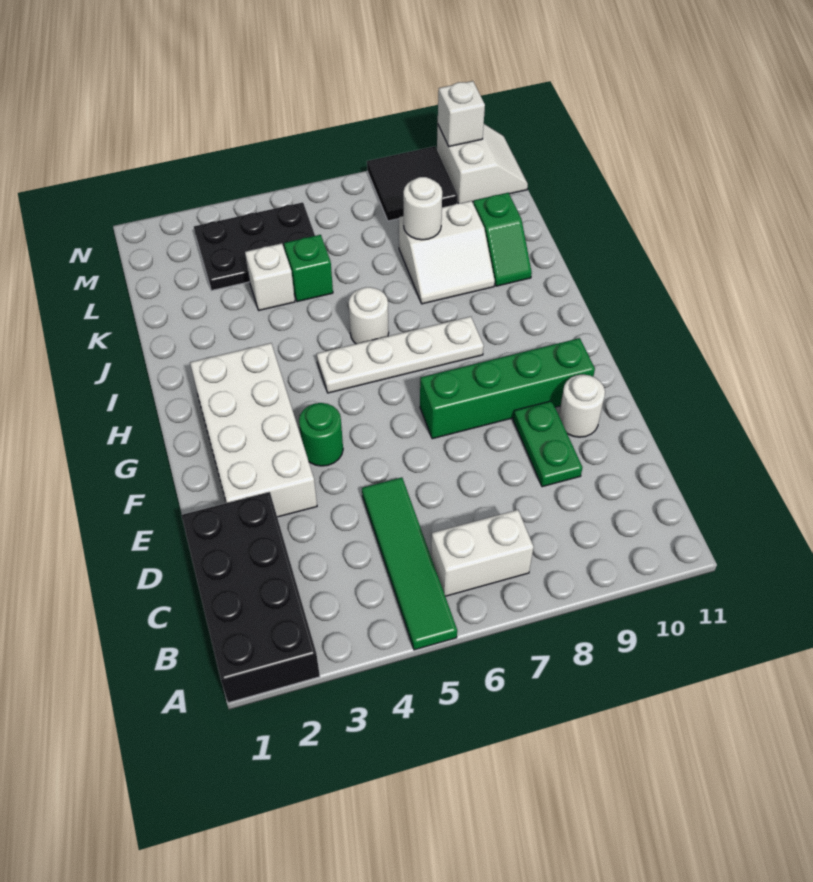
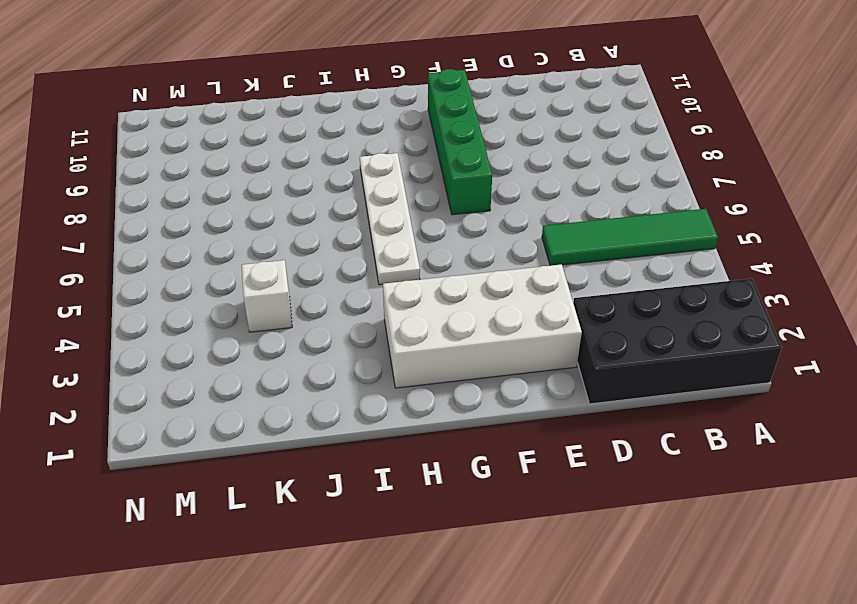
none -> white brick B6:B7 level 1
none -> green plate D9:E9 level 1
none -> white round brick E10 level 1

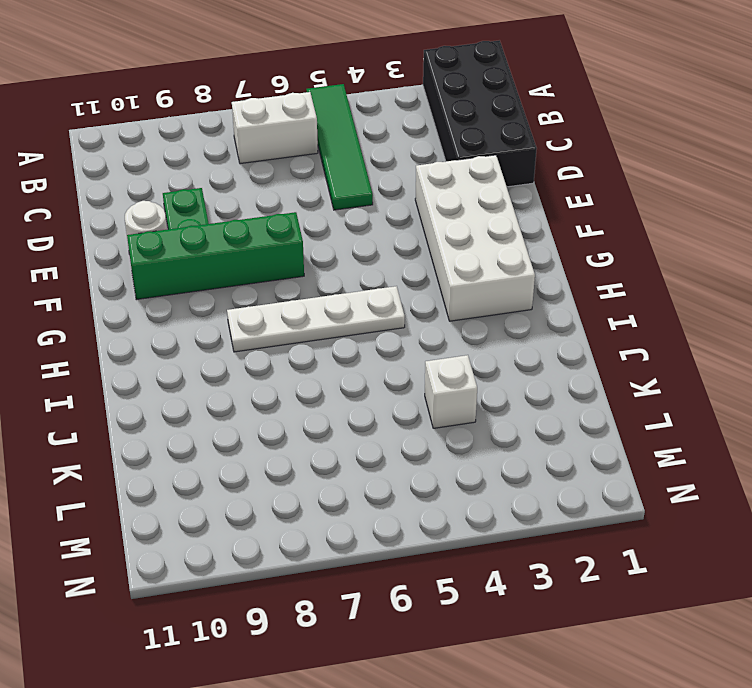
none -> green round brick F4 level 1
none -> white round brick I6 level 1
none -> white slope J8:K9 level 1 top K

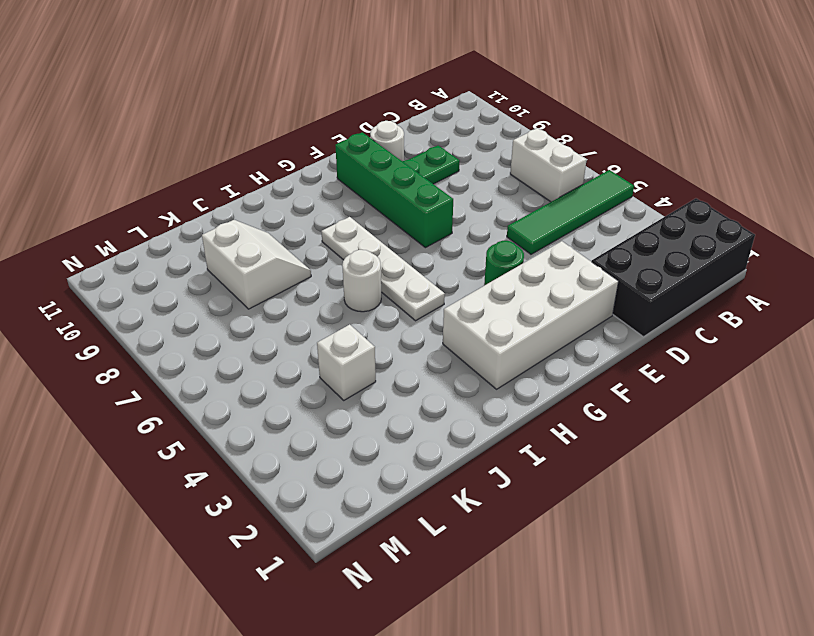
none -> green slope J10:K10 level 1 top K
none -> green brick K5 level 1
none -> black plate L3:M5 level 1

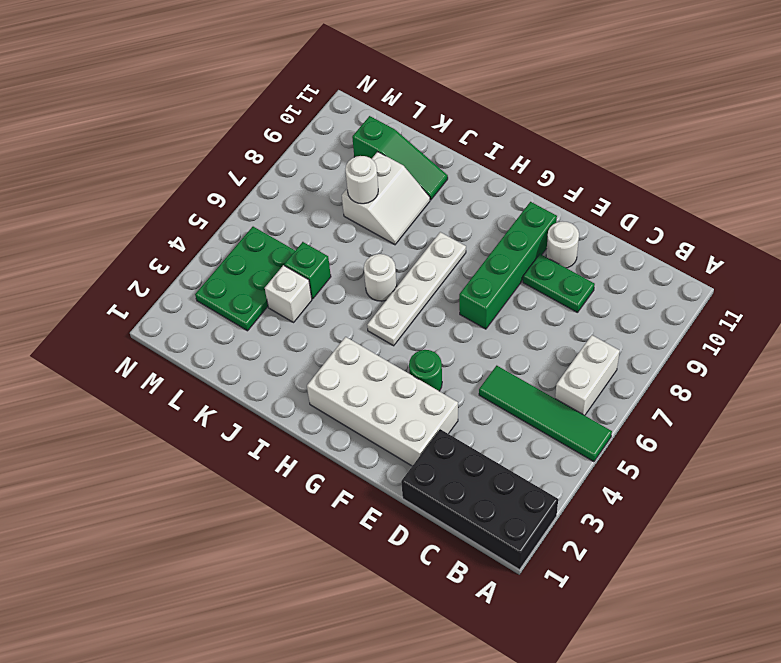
green slope J10:L10 level 1 top L -> green slope J10:K10 level 1 top K
green plate L3:M5 level 1 -> black plate L3:M5 level 1
none -> black tile M8:N9 level 1
none -> white slope M10:N11 level 1 top 10
none -> white brick N10 level 2

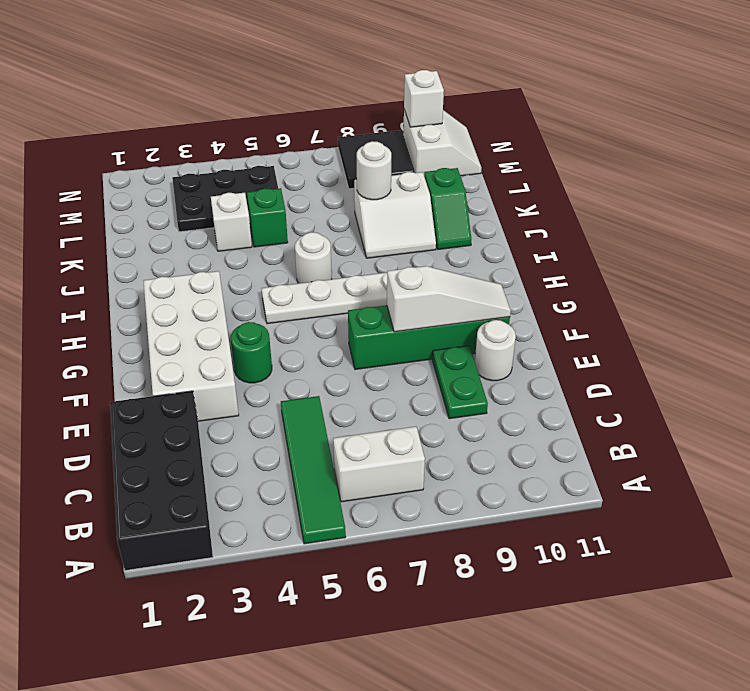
white slope F8:F10 level 2 top 8 -> none

